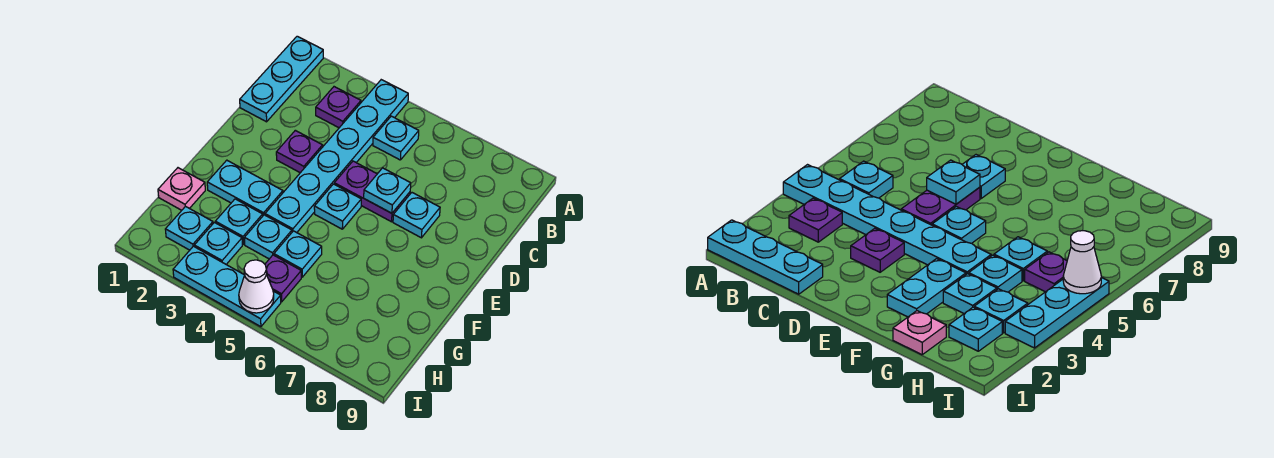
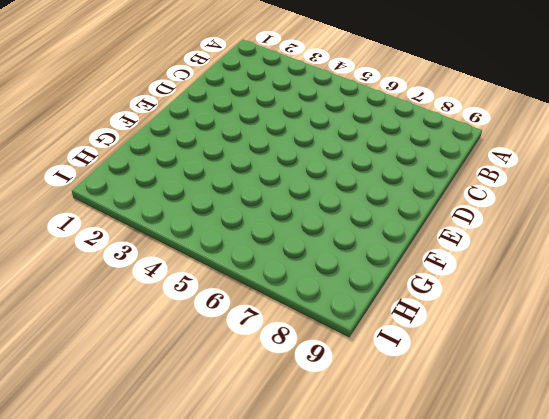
none -> cyan plate A1:C1 level 1
none -> cyan plate A4:F4 level 1
none -> purple plate B3 level 1

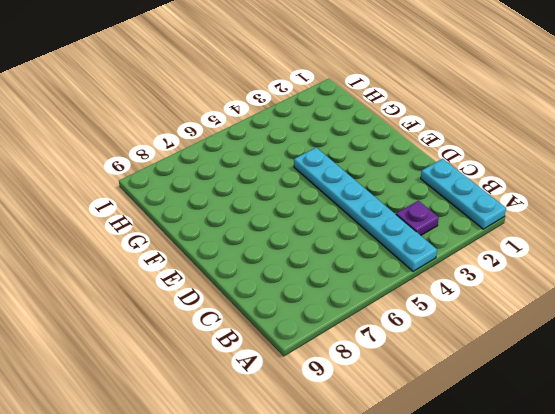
none -> cyan plate B5 level 1
none -> purple plate D3 level 1
none -> purple plate D5:D6 level 1

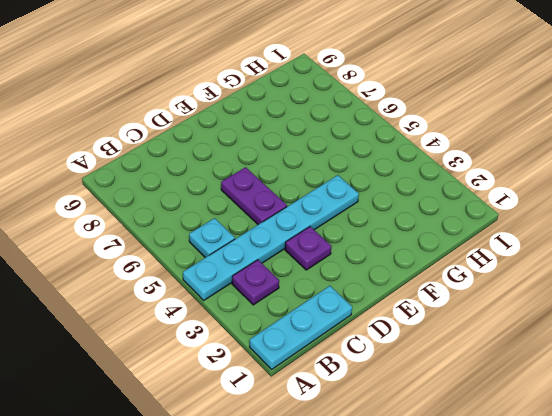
none -> cyan plate D7 level 1
none -> cyan plate E5 level 1
none -> cyan plate F2:F3 level 1

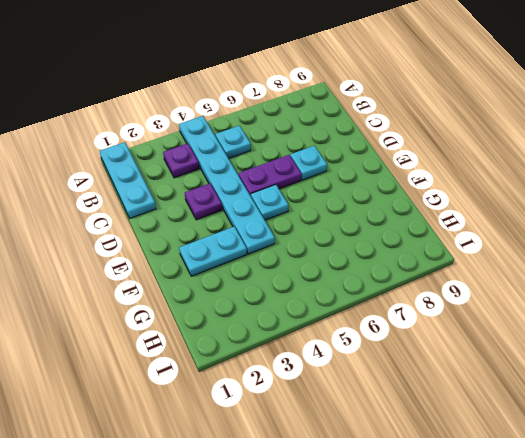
none -> pink plate G1 level 1
none -> cyan plate G3 level 1
none -> cyan plate G4 level 1

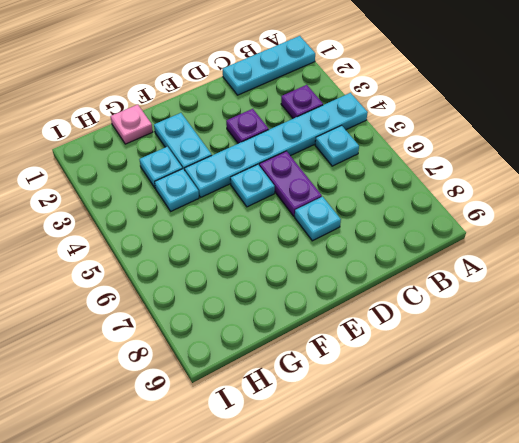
none -> cyan plate G5 level 1
none -> cyan plate H2 level 1
none -> cyan plate H3 level 1

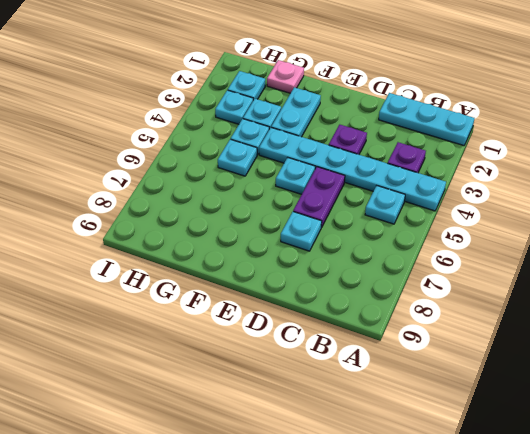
none -> purple plate H5 level 1
none -> cyan plate I3:I5 level 1
none -> cyan plate D6 level 2

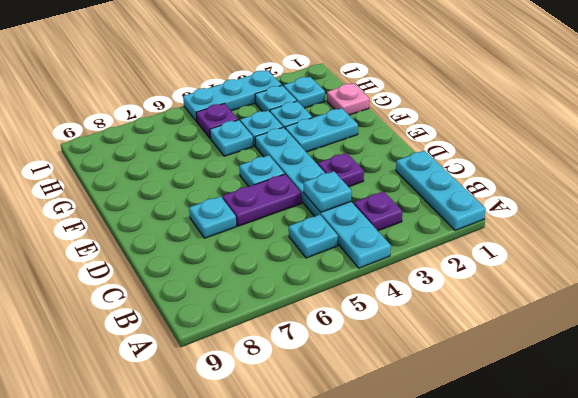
cyan plate C4 level 2 -> cyan plate D6 level 2
none -> white cone I5 level 2

